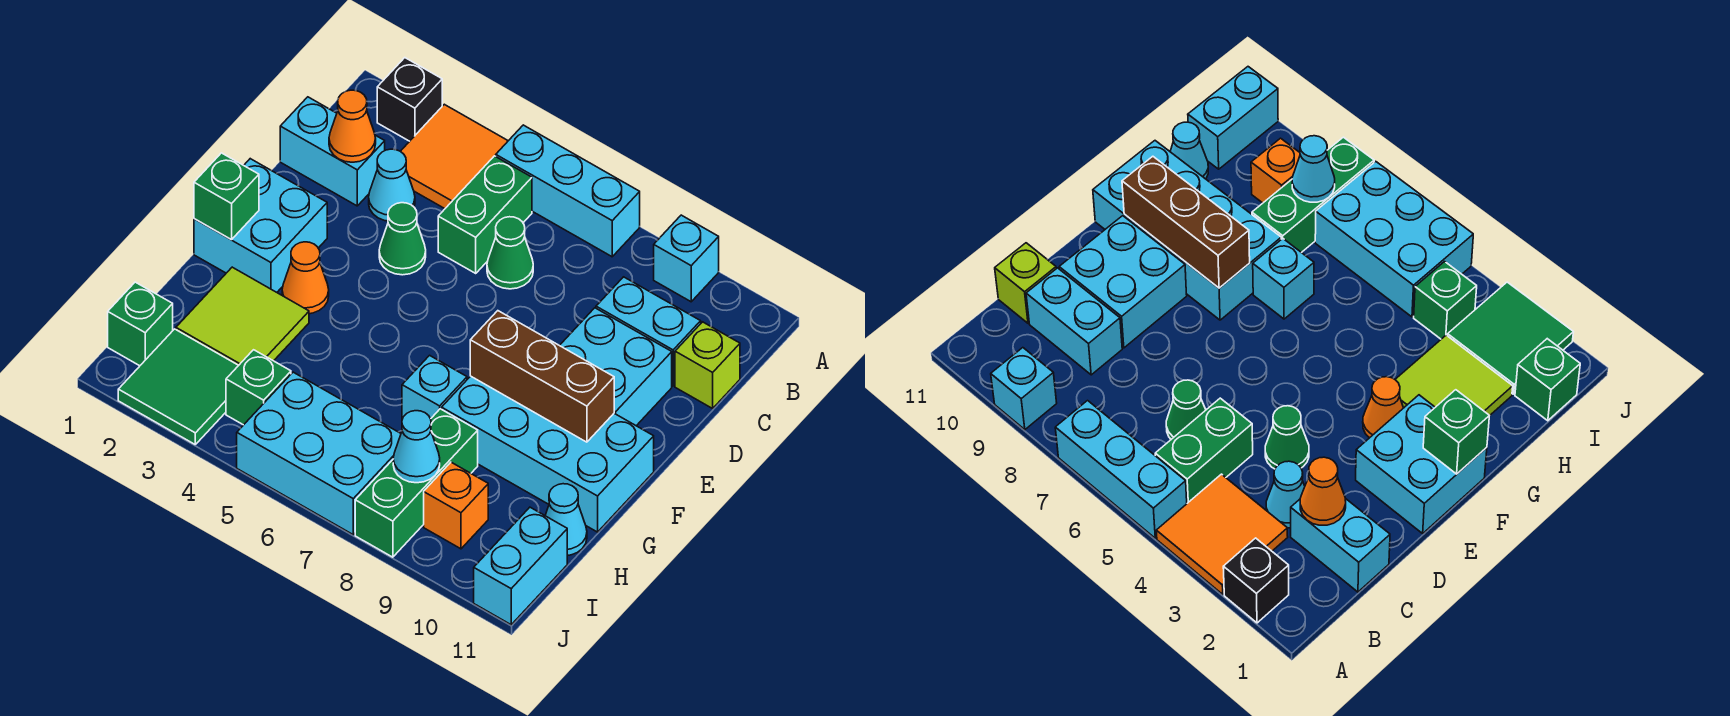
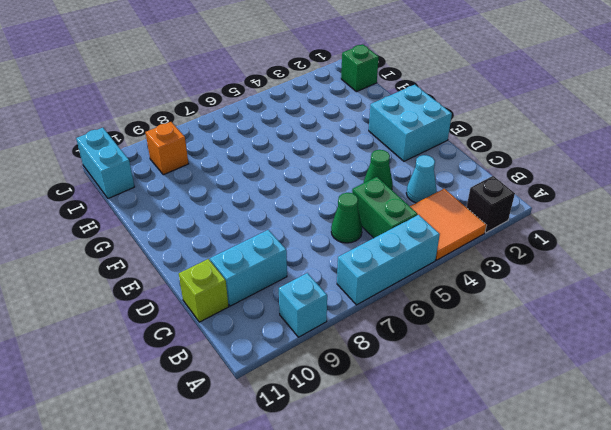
none -> cyan brick C1:C2 level 1
none -> cyan brick D9:E10 level 1
none -> orange cone F3 level 1

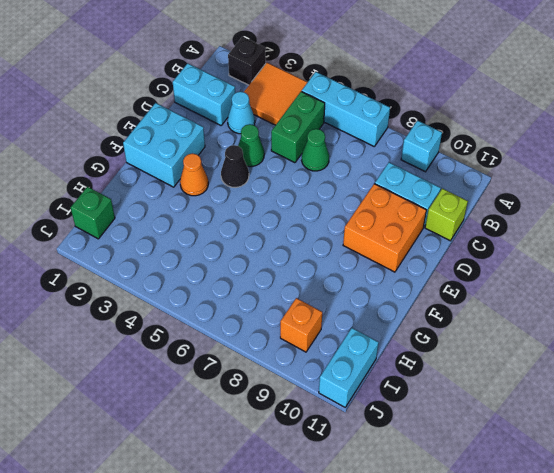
orange brick D9:E10 level 1 -> cyan brick D9:E10 level 1
black cone E4 level 1 -> none
none -> cyan brick F8:G11 level 1
none -> lime tile G2:H3 level 1
none -> cyan brick G7 level 1

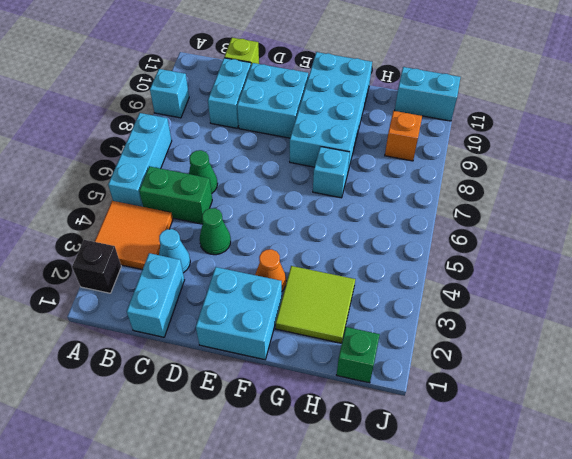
none -> green brick H8:J8 level 1
none -> cyan cone H11 level 1
none -> green tile I2:J3 level 1

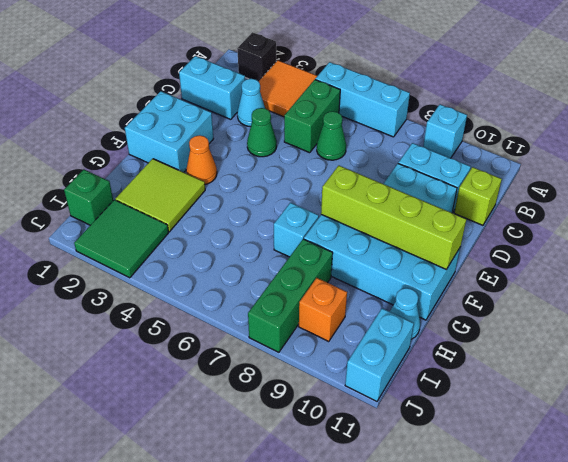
lime brick F8:F11 level 2 -> brown brick F8:F10 level 2
none -> green brick I4 level 1
none -> cyan brick I5:J7 level 1
none -> orange cone C2 level 2

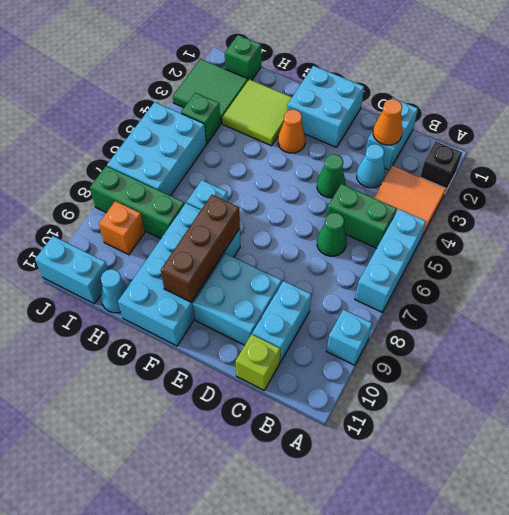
none -> green brick F1 level 2
none -> cyan cone I8 level 2

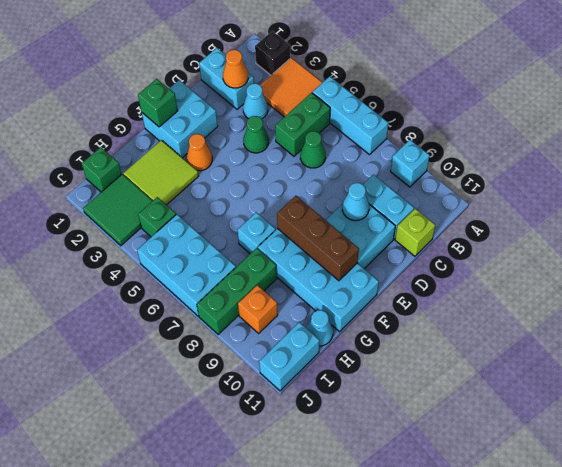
cyan cone D9 level 2 -> cyan cone I8 level 2

